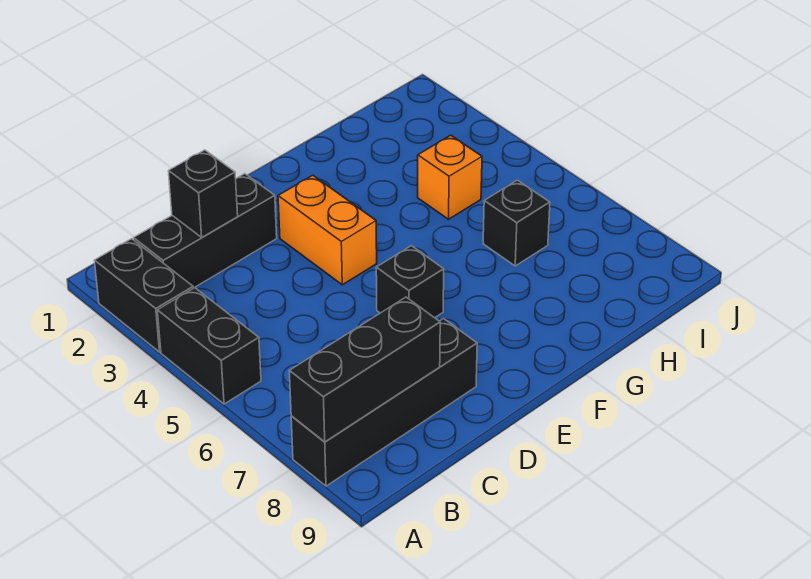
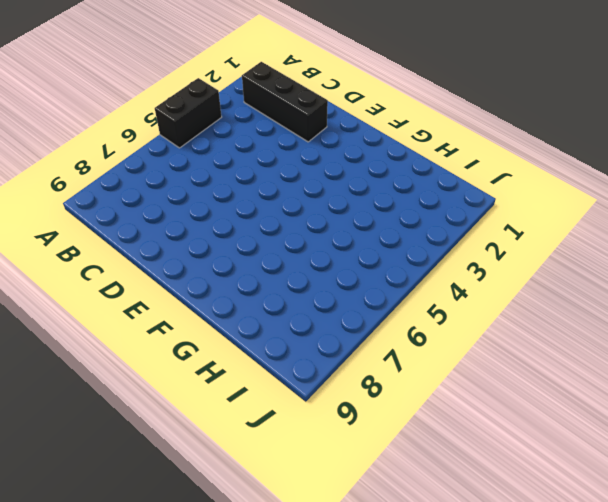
none -> black brick A2:A3 level 1
none -> black brick A8:D8 level 1

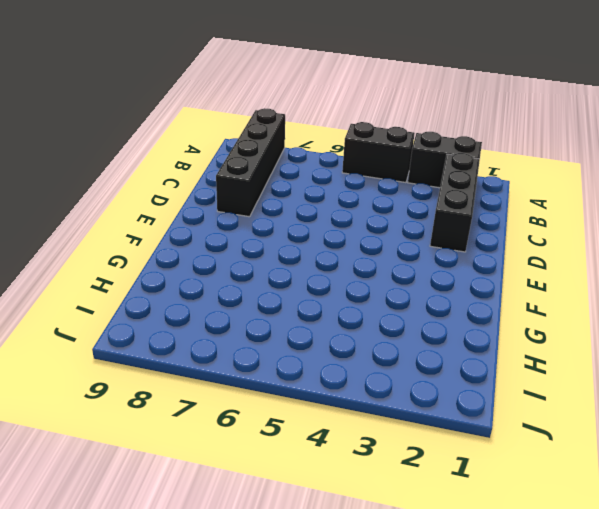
none -> orange brick E3:E4 level 1
none -> black brick E6 level 1

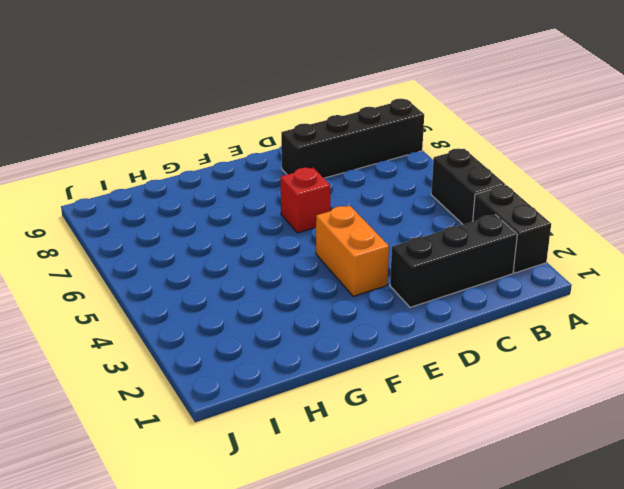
red brick E6 level 1 -> black brick E6 level 1
none -> orange brick H4 level 1
none -> black brick H6 level 1

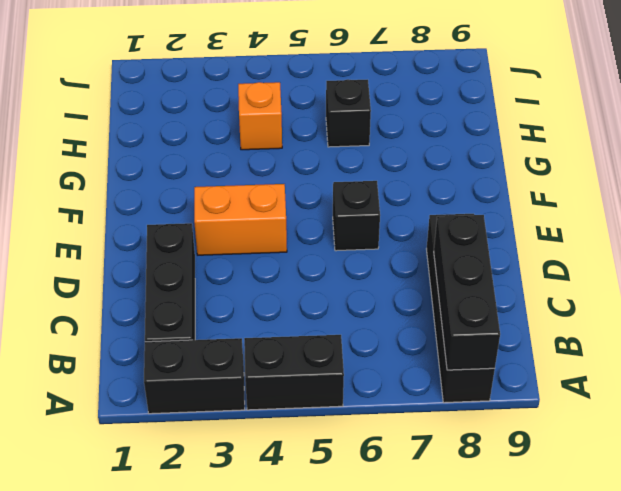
none -> black brick C2 level 2

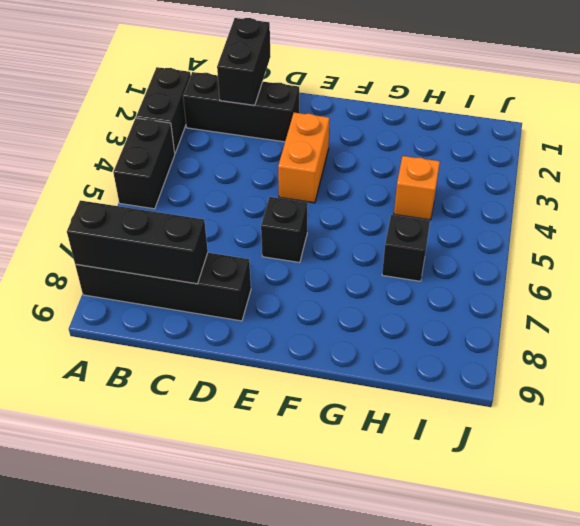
black brick C1:C2 level 2 -> black brick C2 level 2

